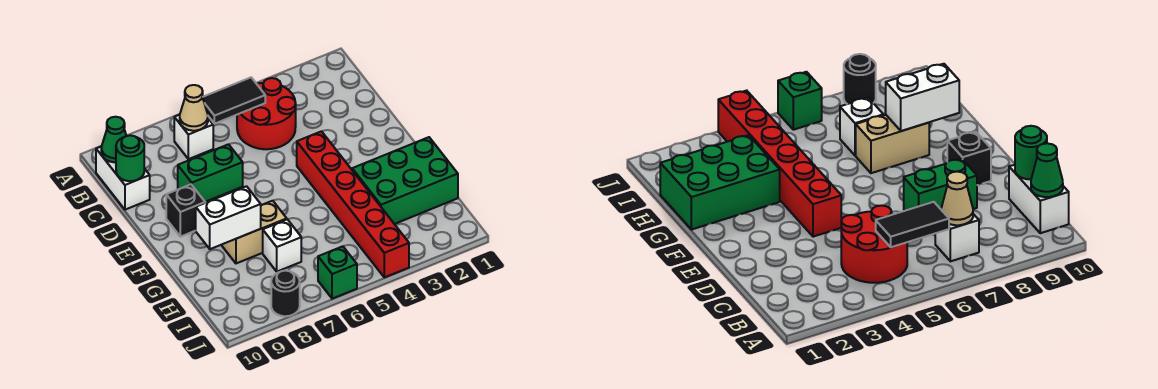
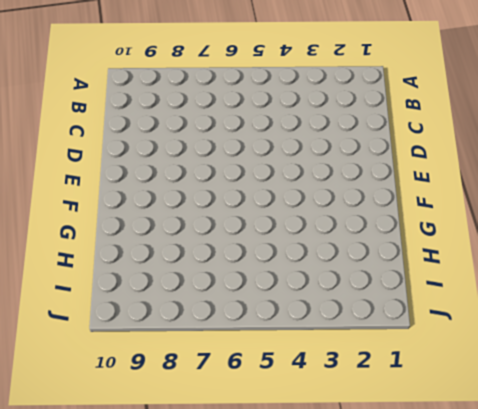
none -> red round brick B4:C5 level 1
none -> white brick B7 level 1
none -> white brick B10:C10 level 1

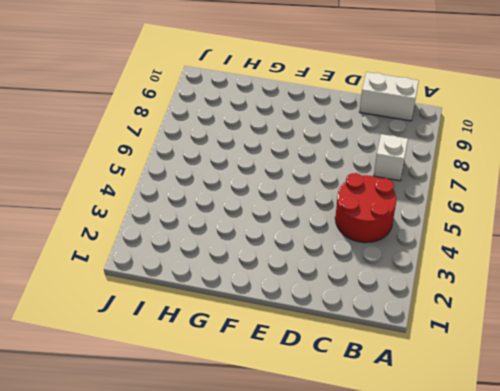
none -> green brick D7:D8 level 1
none -> red brick E4:J4 level 1
none -> black brick E9 level 1

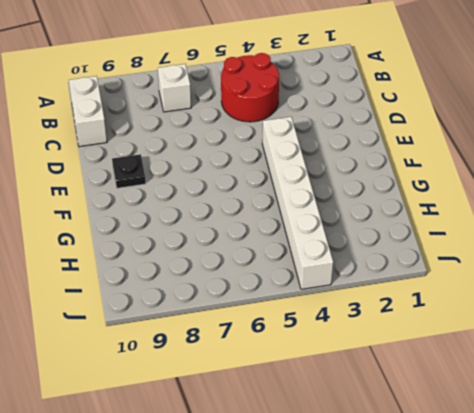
white brick E4:J4 level 1 -> red brick E4:J4 level 1
black plate E9 level 1 -> black brick E9 level 1
none -> green brick D7:D8 level 1
none -> green brick G1:H3 level 1
none -> tan brick G7:G8 level 1

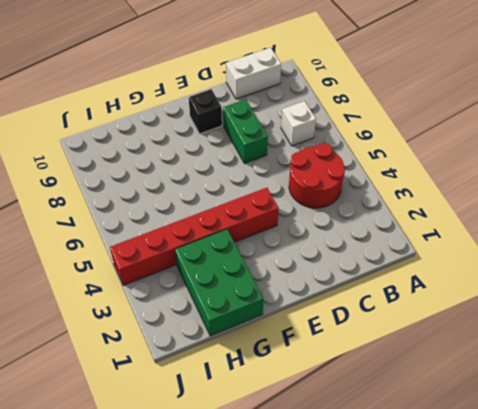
none -> tan brick G7:G8 level 1
none -> white brick H7 level 1
none -> green brick J6 level 1

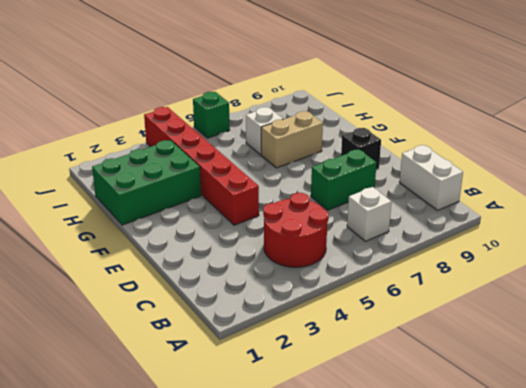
none -> black round brick J8 level 1
none -> black tile B5:B6 level 2
none -> tan cone B7 level 2

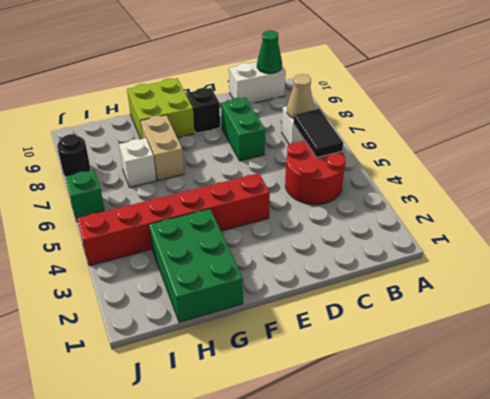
lime brick F9:G10 level 1 -> none
none -> green round brick C10 level 2
none -> white brick G8:G9 level 2

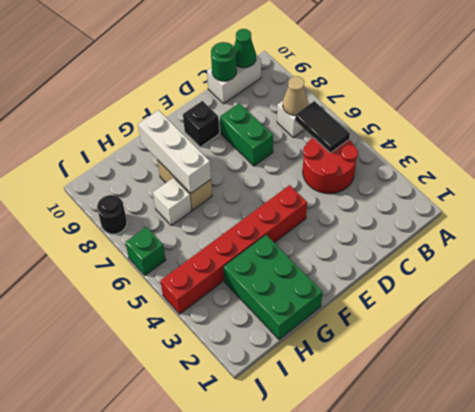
white brick G7:G9 level 2 -> white brick G8:G9 level 2

